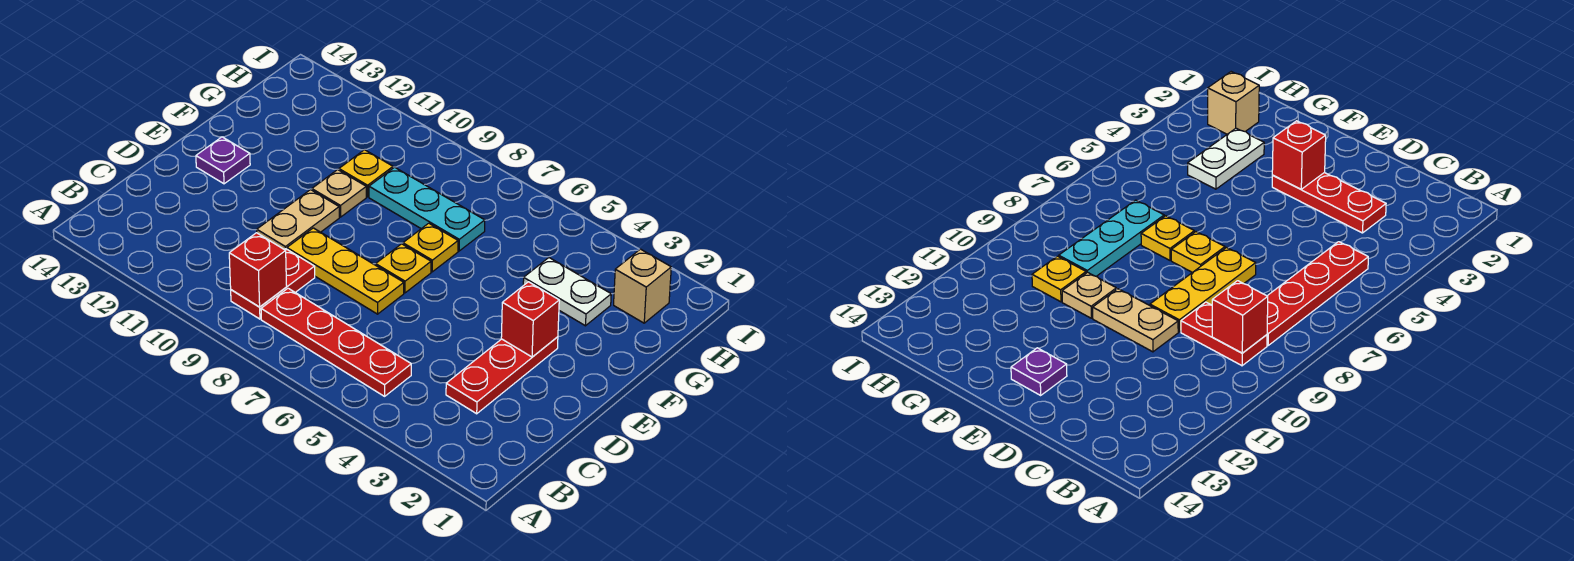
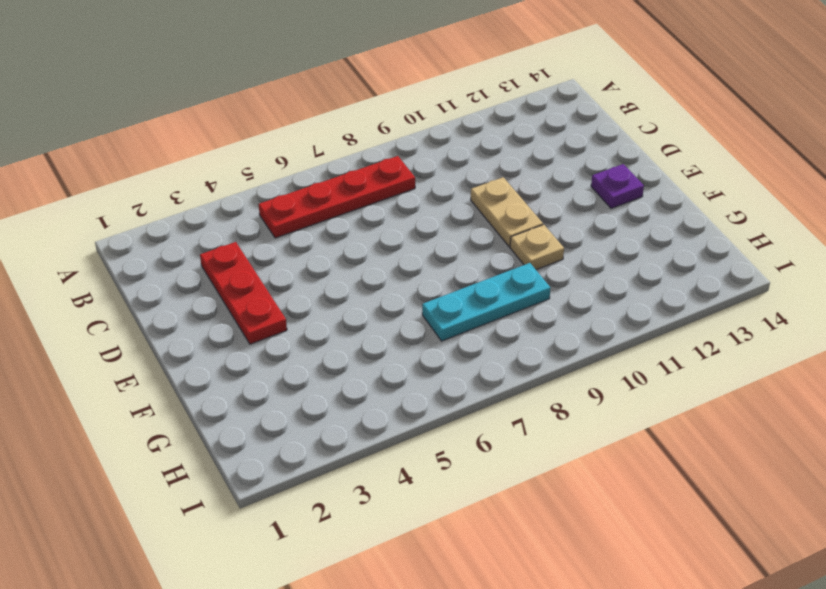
none -> red plate B9:C9 level 1
none -> yellow plate D7:D9 level 1
none -> yellow plate E7 level 1

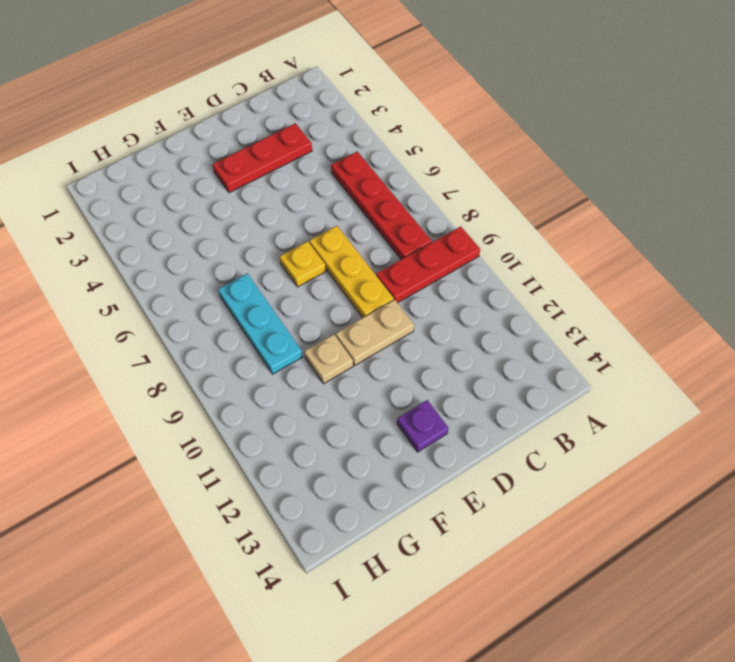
red plate A9:C9 level 1 -> red plate B9:C9 level 1
none -> yellow plate F7 level 1
none -> white plate G3:G4 level 1
none -> yellow plate G10 level 1

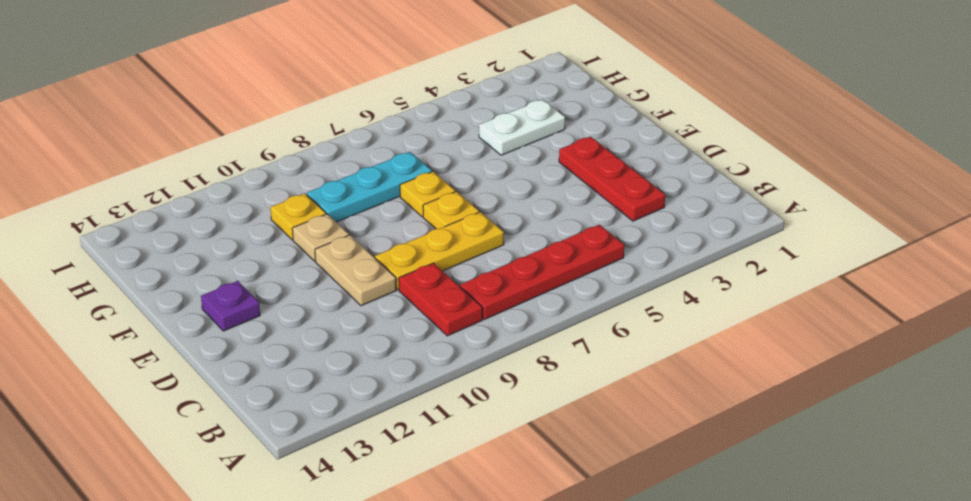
none -> tan brick H2 level 1
none -> red brick B9 level 2
none -> red brick E3 level 2

